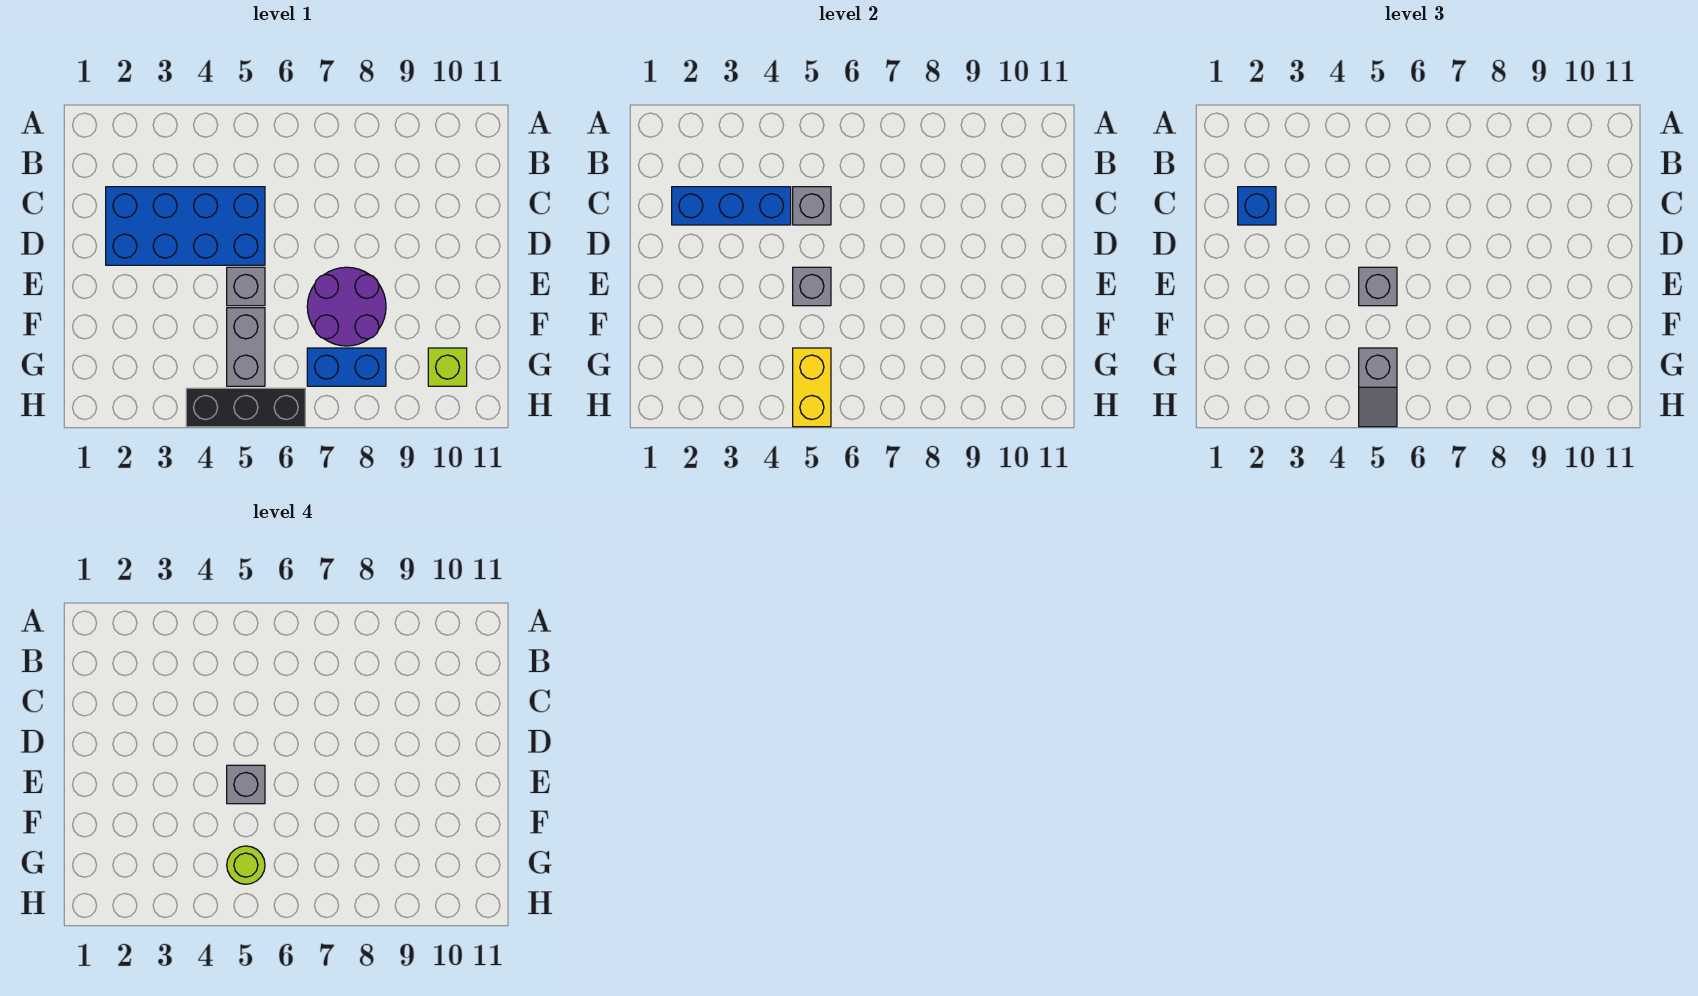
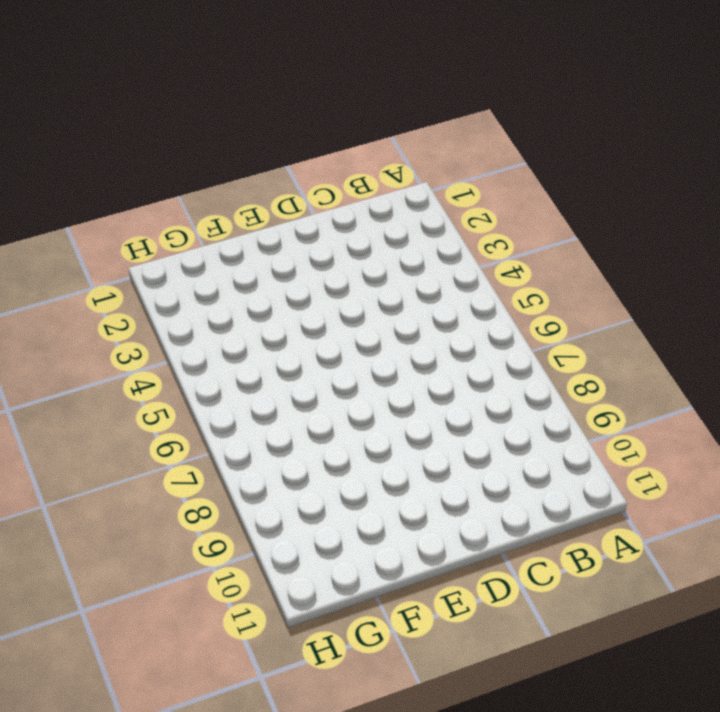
none -> blue brick C2:D5 level 1
none -> grey brick E5 level 1
none -> purple round brick E7:F8 level 1

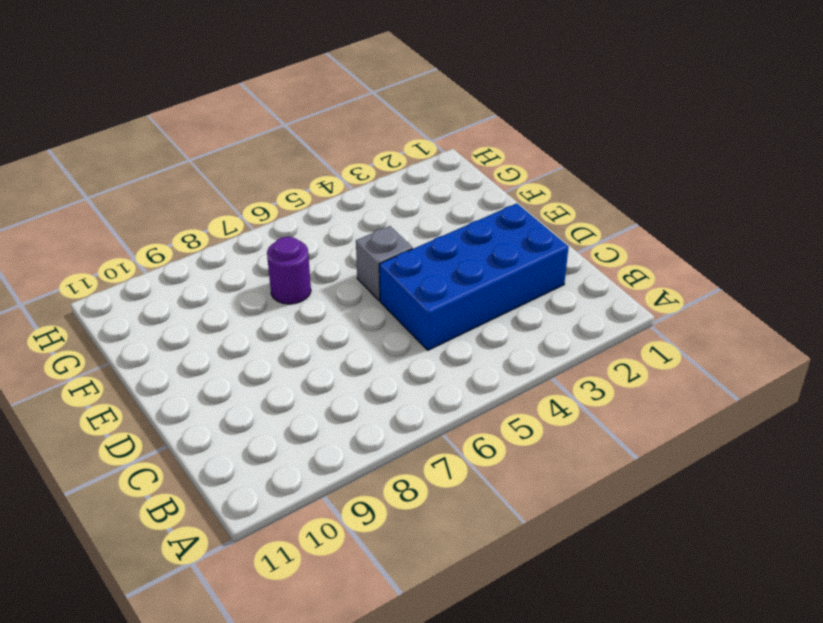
purple round brick F7 level 1 -> purple round brick E7:F8 level 1
none -> grey brick F5:G5 level 1
none -> blue brick G7:G8 level 1
none -> lime brick G10 level 1

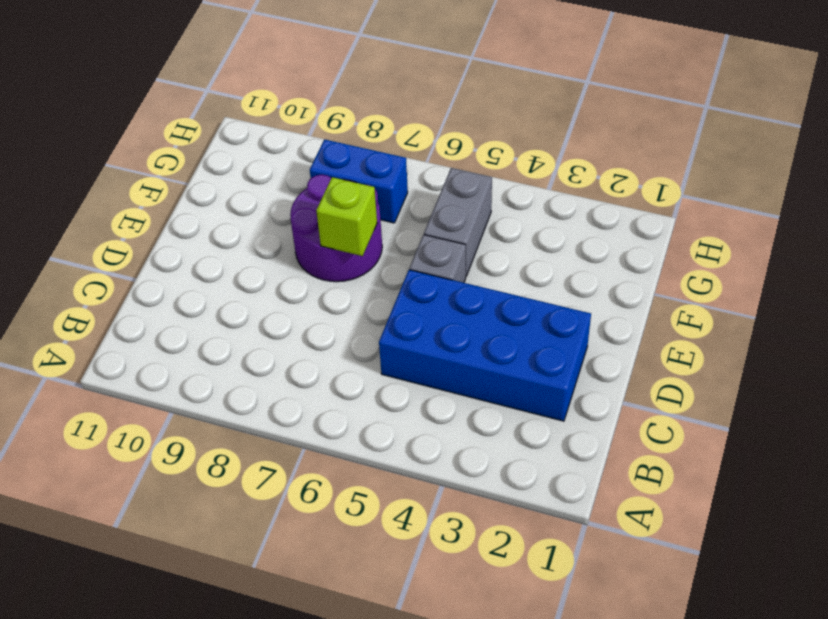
lime brick E7 level 2 -> lime brick G10 level 1
none -> black brick H4:H6 level 1
none -> blue brick C2:C4 level 2
none -> grey brick C5 level 2

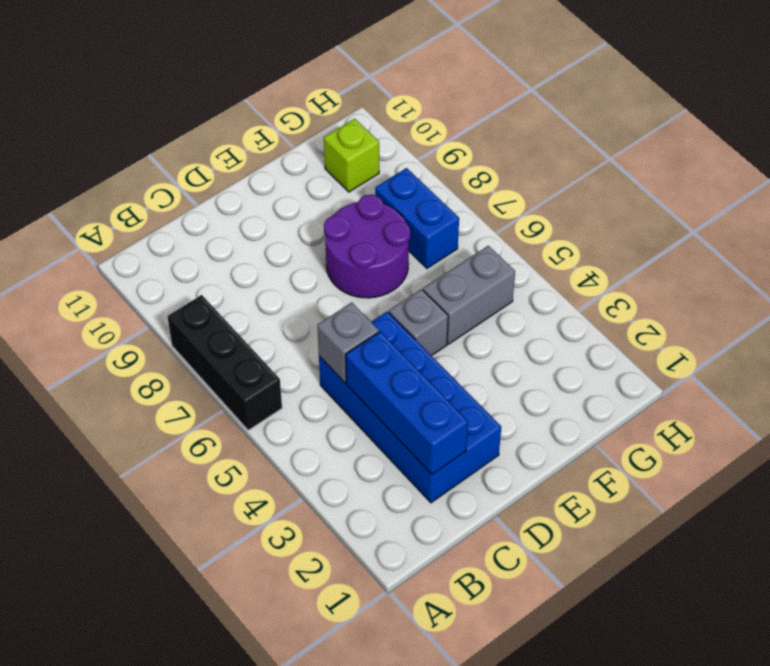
black brick A6:A8 level 1 -> black brick H4:H6 level 1
none -> grey brick E5 level 2
none -> yellow brick G5:H5 level 2
none -> blue brick C2 level 3

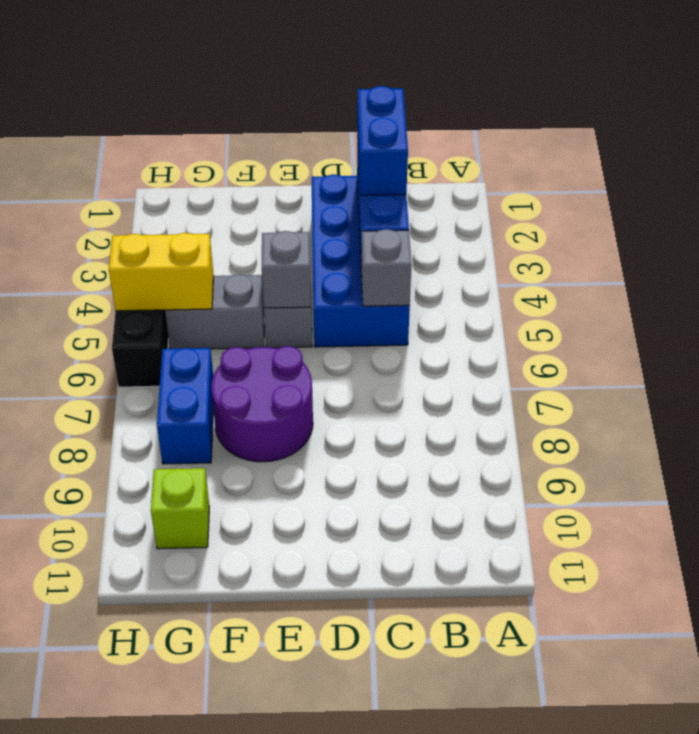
blue brick C2:C3 level 3 -> blue brick C2 level 3
none -> grey brick E5 level 3
none -> grey slope G5:H5 level 3 top G
none -> grey brick E5 level 4

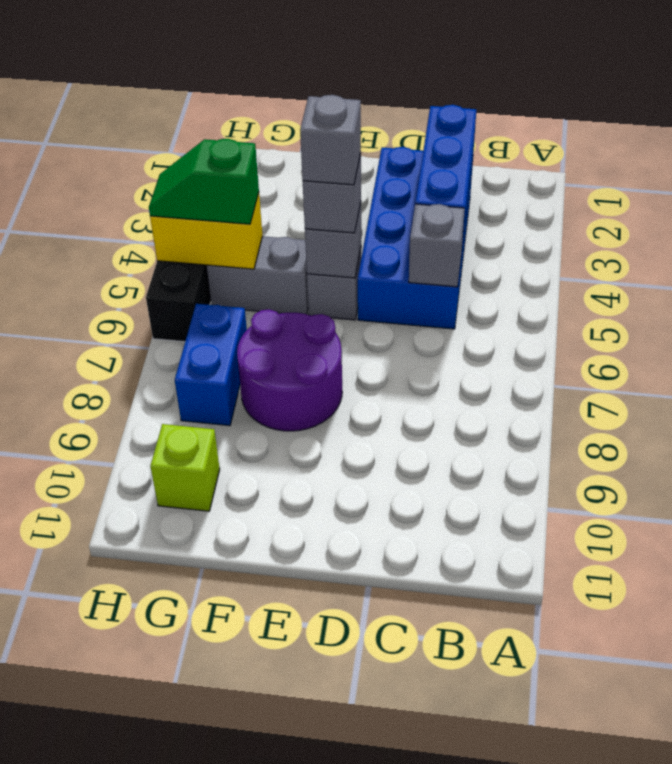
green slope G5:H5 level 3 top G -> grey slope G5:H5 level 3 top G
none -> blue brick C2 level 3
none -> lime round brick G5 level 4

